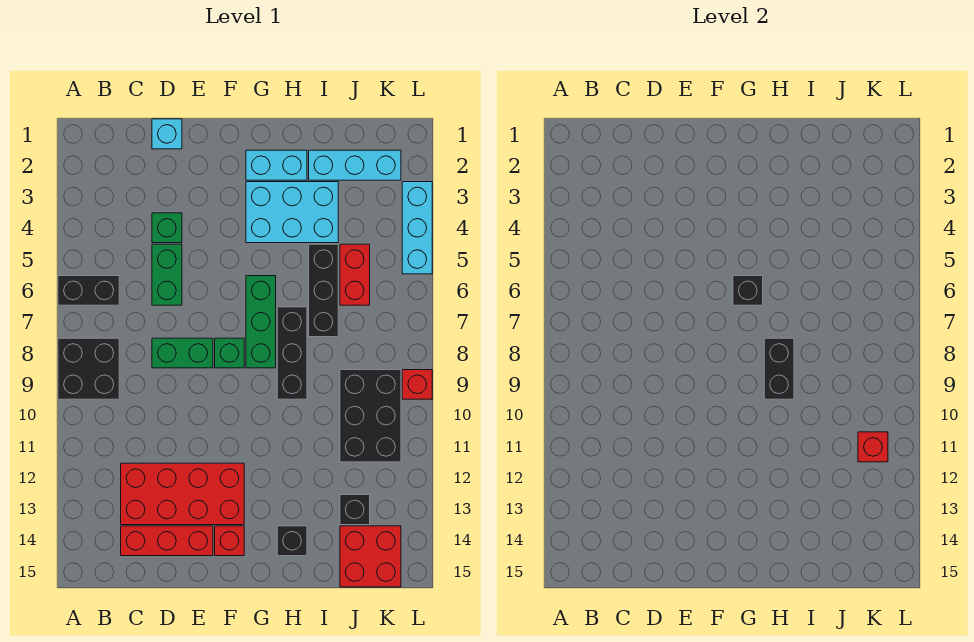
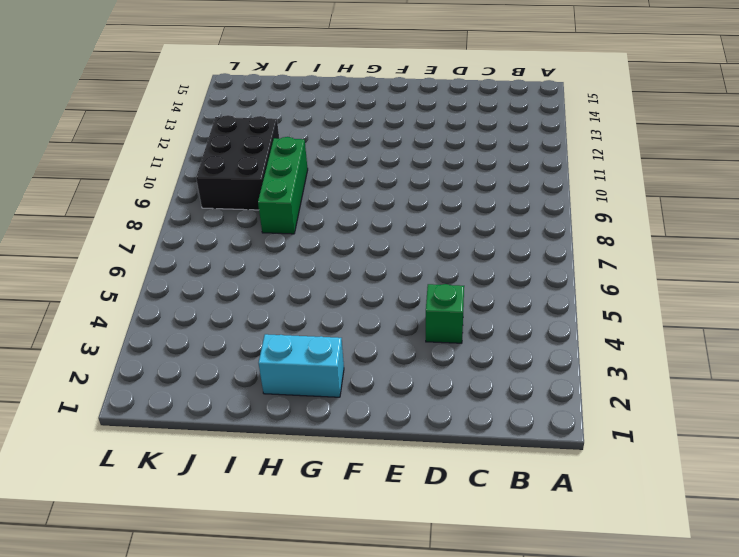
green brick I8:I10 level 1 -> green brick G6:G8 level 1
none -> black brick A6:B6 level 1
none -> black brick A8:B9 level 1
none -> red brick C12:F13 level 1

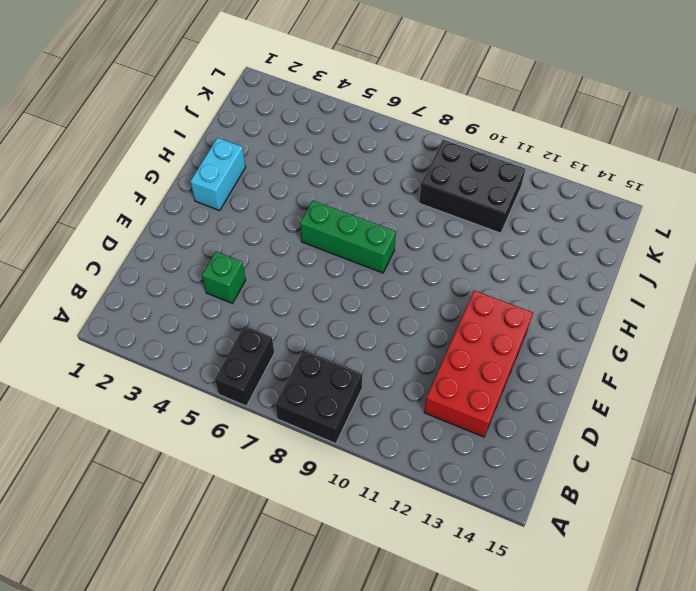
none -> red brick C14:E14 level 1
none -> cyan brick D1 level 1
none -> green brick D5:D6 level 1

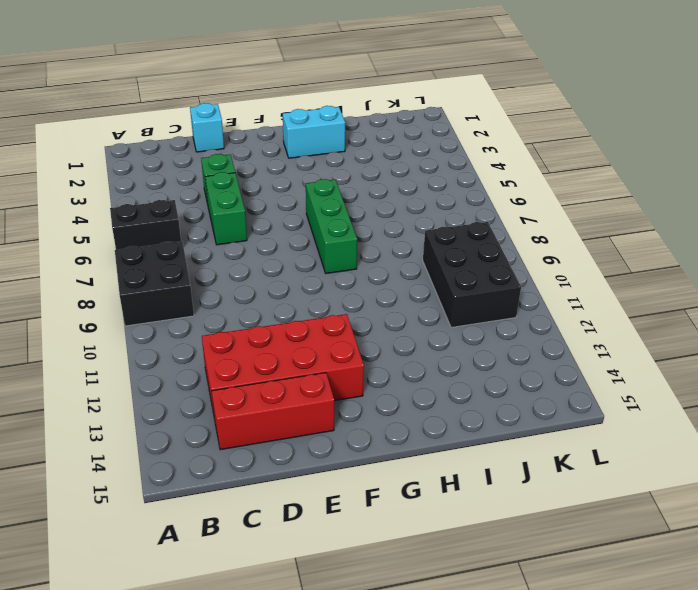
none -> green brick D8:E8 level 1
none -> green brick F8 level 1
none -> red brick F14 level 1

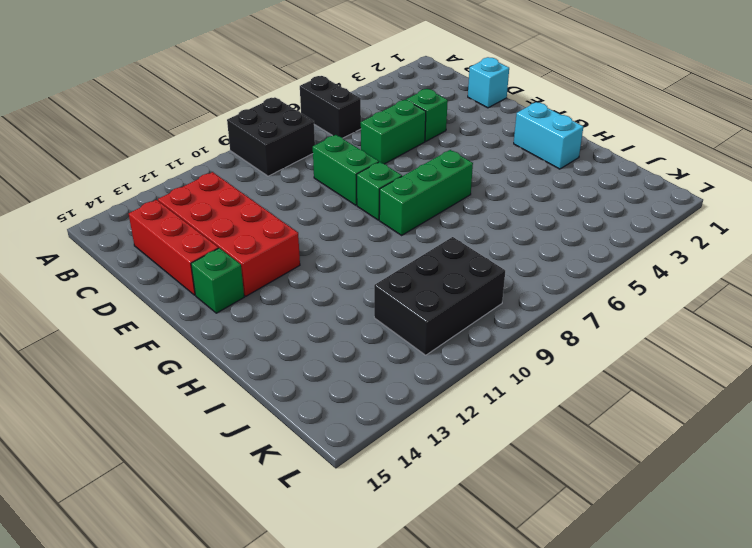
green brick F14 level 1 -> red brick F14 level 1
none -> cyan brick G3:I4 level 1
none -> black brick H7:H9 level 1
none -> black brick H14 level 1

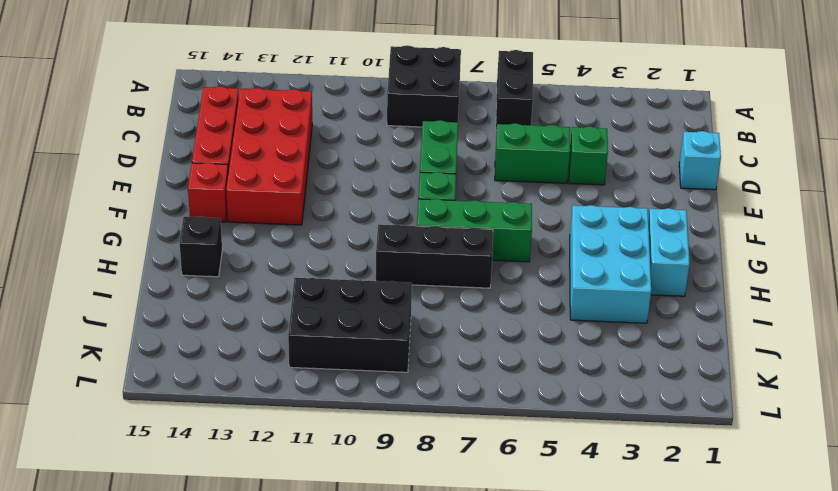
none -> cyan brick I2:K2 level 1
none -> black brick I5:I7 level 1
none -> red brick J5:J6 level 1

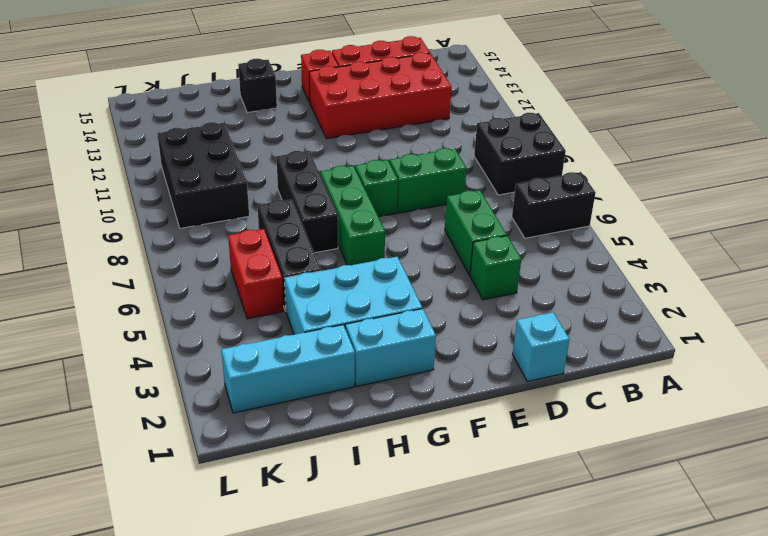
none -> black brick J13 level 1
none -> red brick J14:K15 level 1
none -> cyan brick L3:L5 level 1

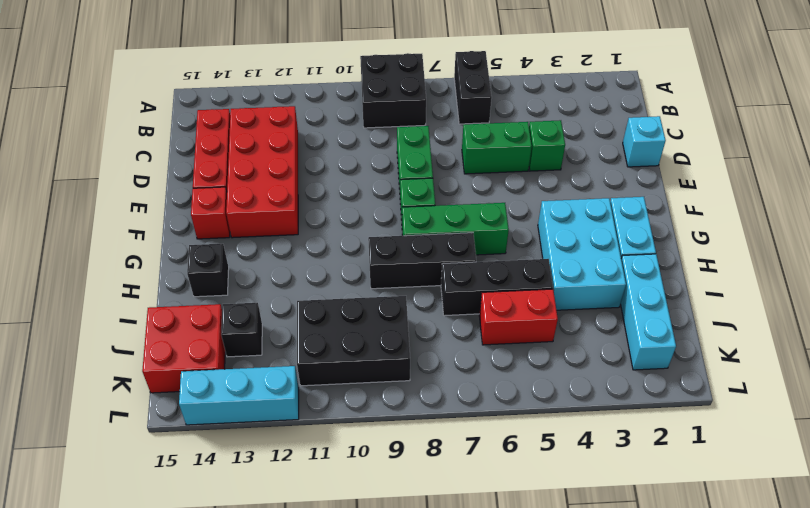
cyan brick L12:L14 level 1 -> cyan brick L3:L5 level 1
none -> red brick L9 level 1
none -> black brick G6 level 2
none -> black brick H8:H9 level 2

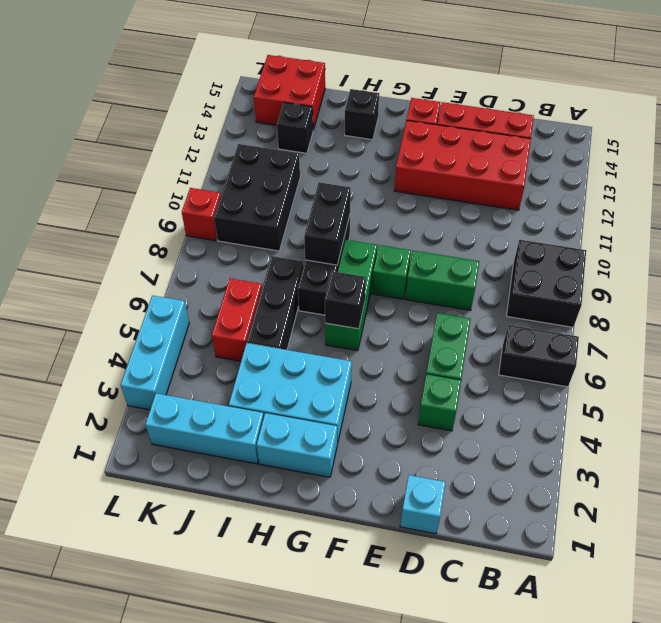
none -> red brick K11 level 2

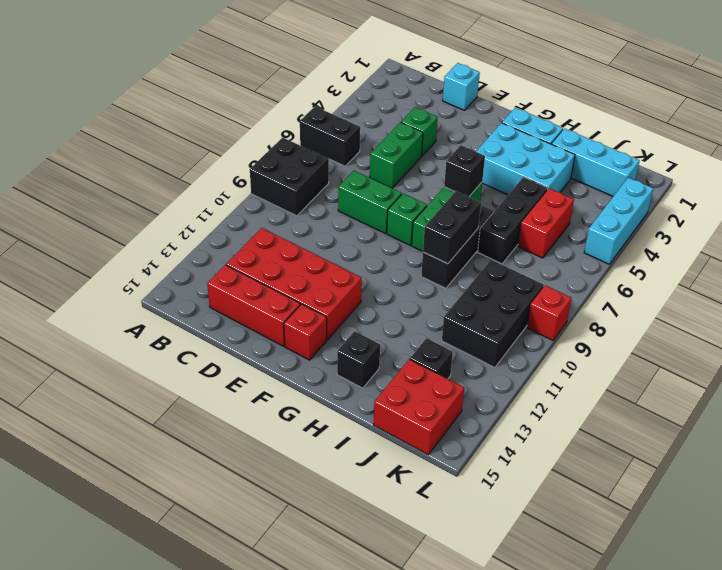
none -> red brick K11 level 2

